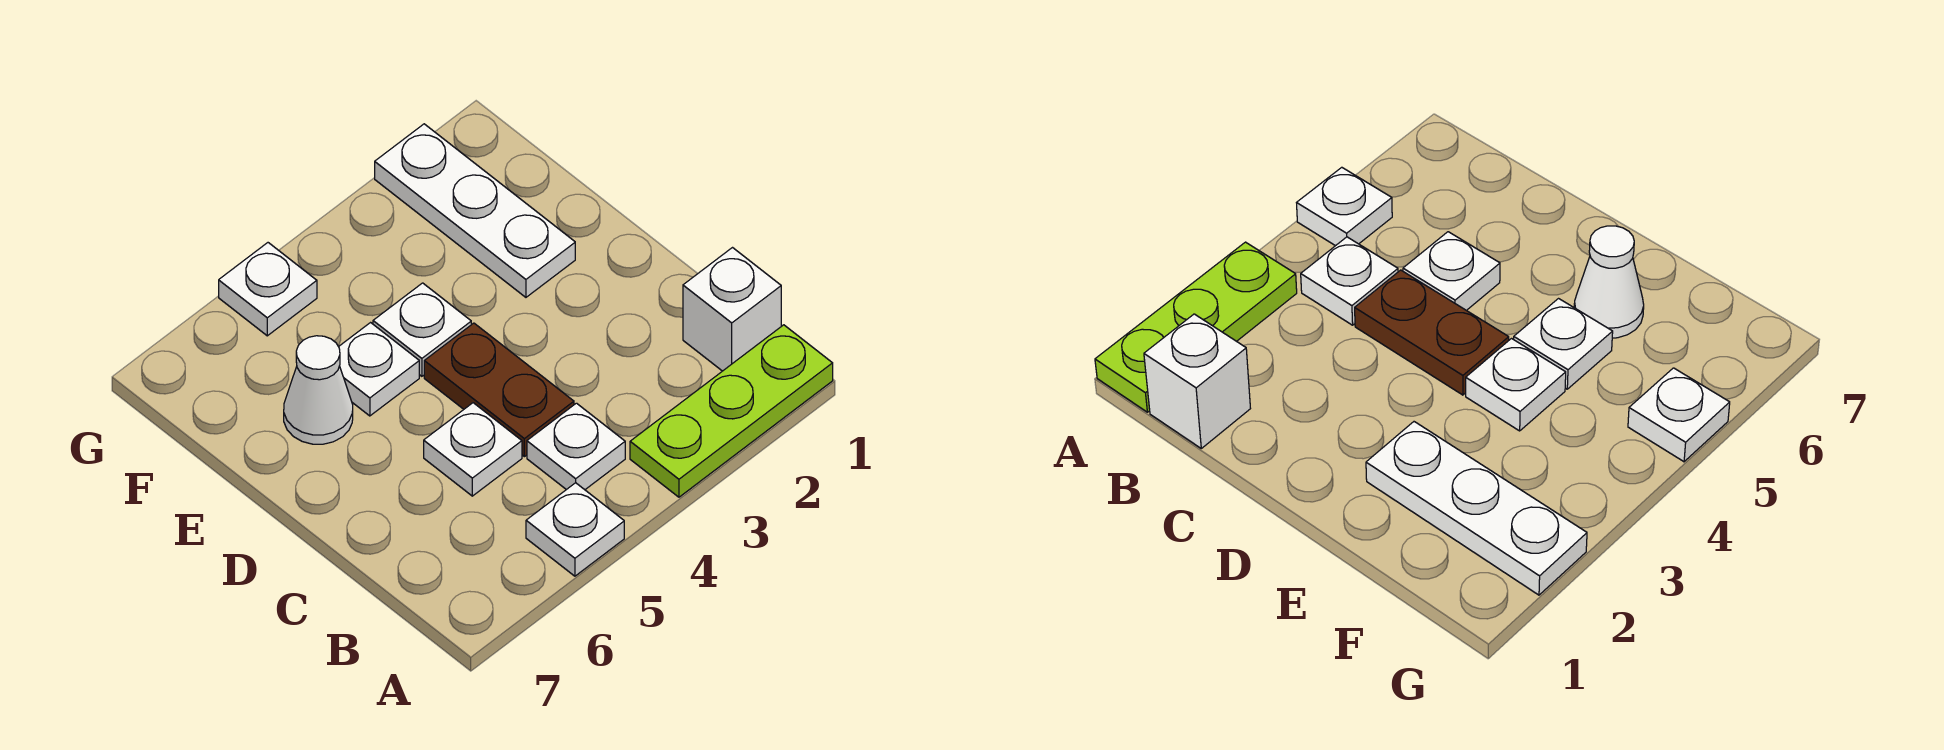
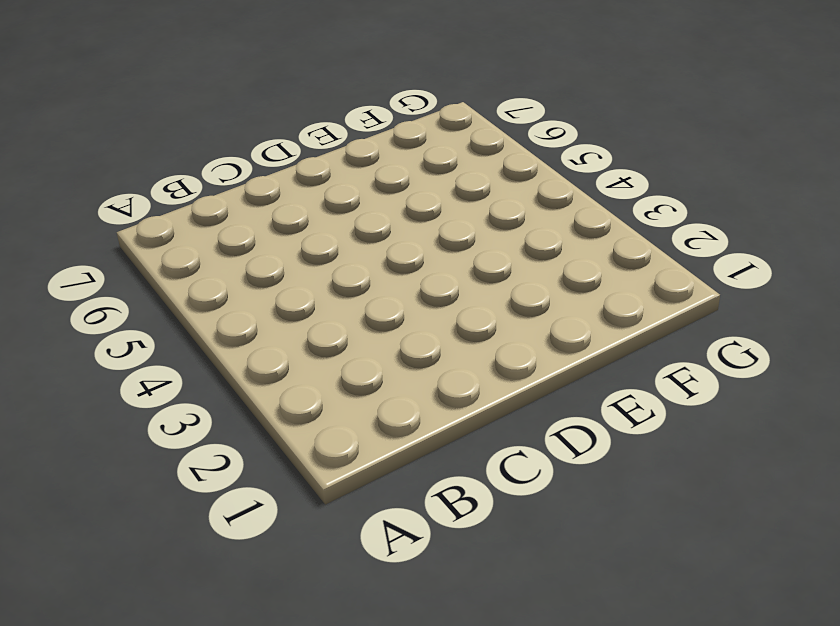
none -> lime plate A1:A3 level 1
none -> white plate A5 level 1

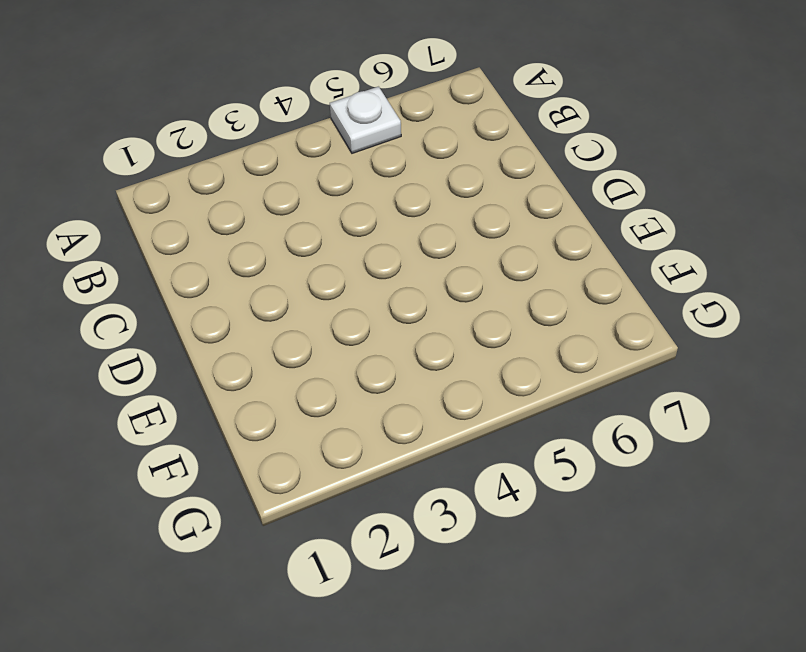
none -> lime plate A1:A3 level 1
none -> white brick B1 level 1

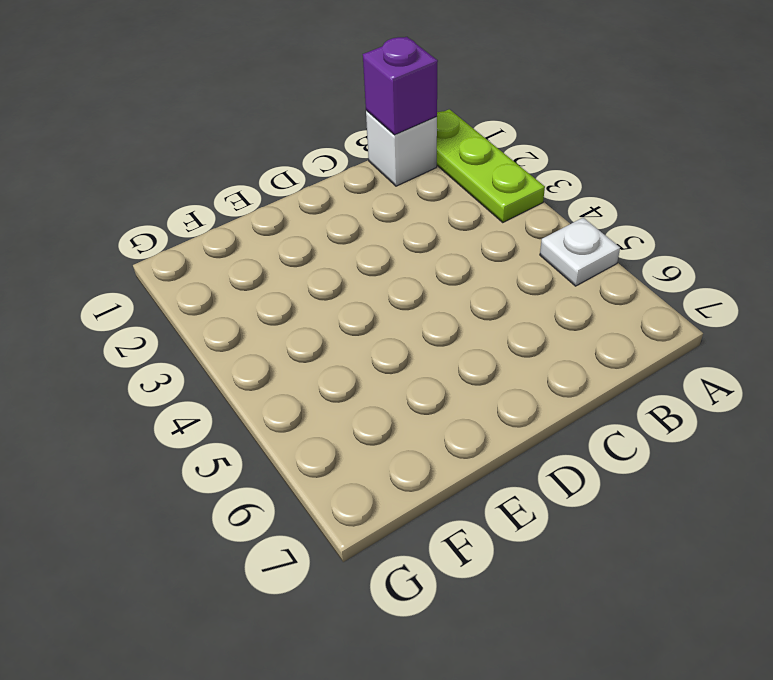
purple brick B1 level 2 -> none
none -> white plate B4 level 1
none -> brown plate C4:D4 level 1

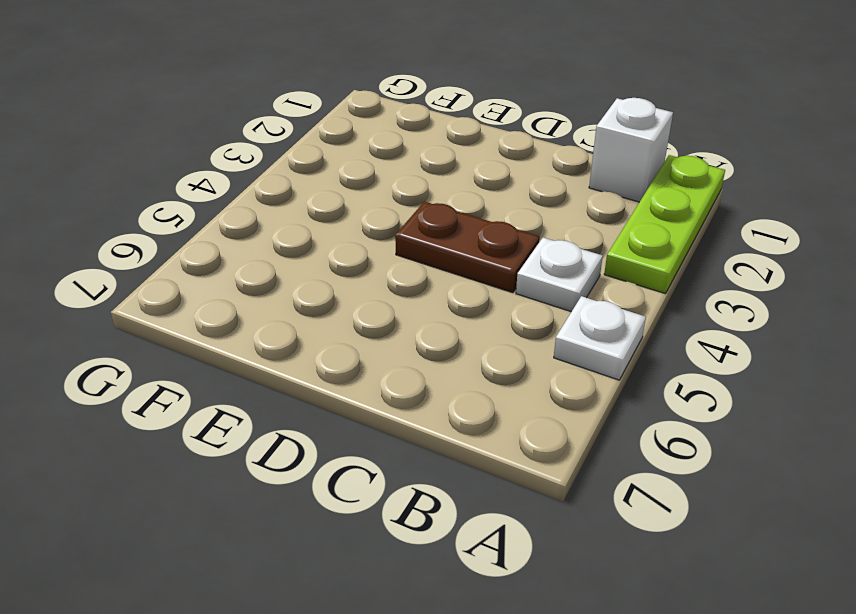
none -> white plate C5 level 1
none -> white plate E2:G2 level 1

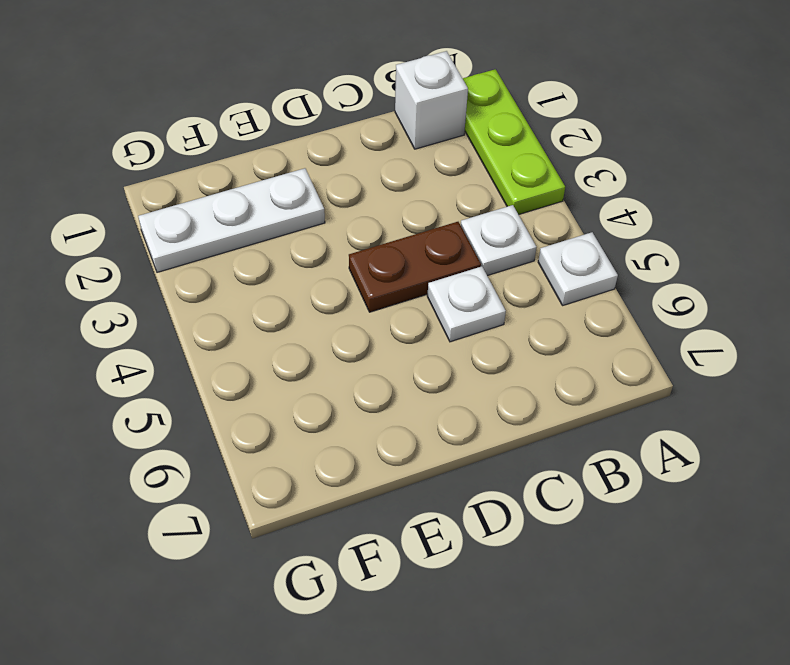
none -> white plate E4 level 1
none -> white plate E5 level 1

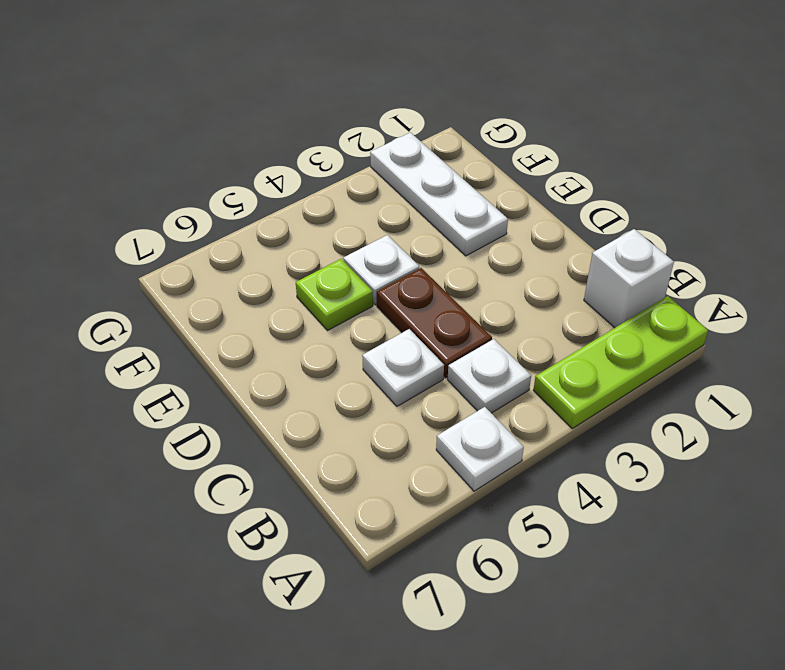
lime plate E5 level 1 -> white plate E5 level 1
none -> white cone E6 level 1
none -> white plate G5 level 1

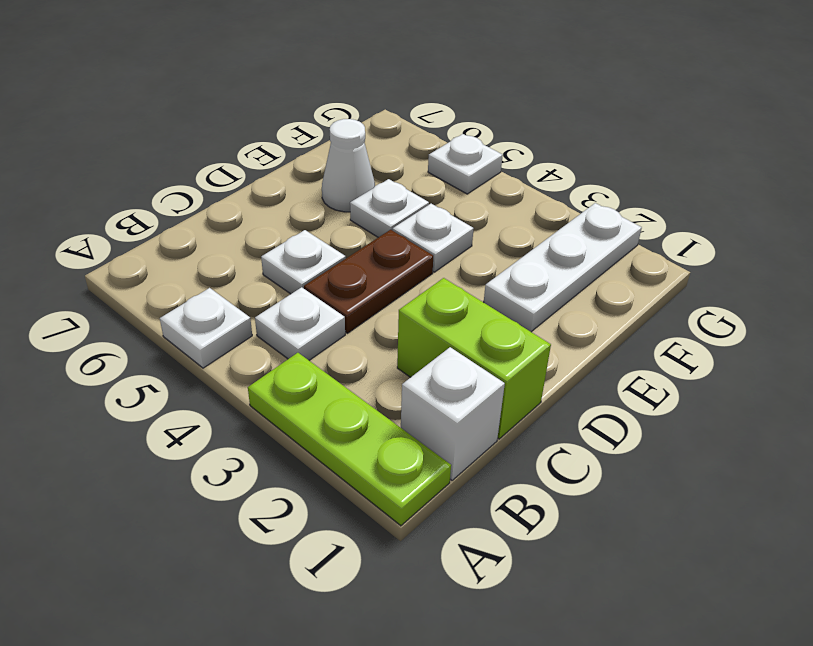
lime brick C1:C2 level 1 -> none

